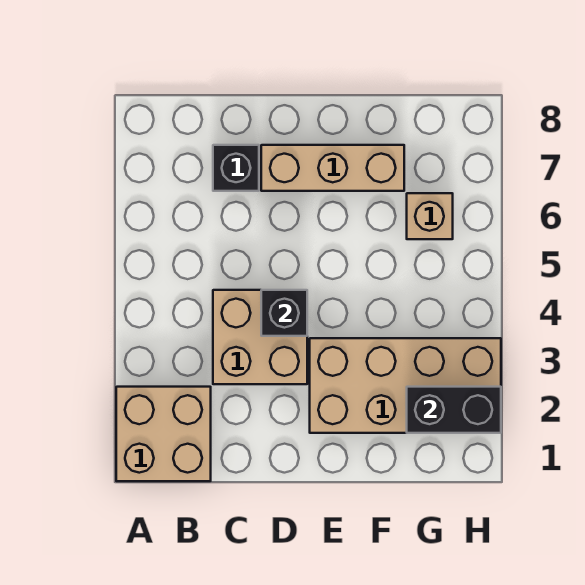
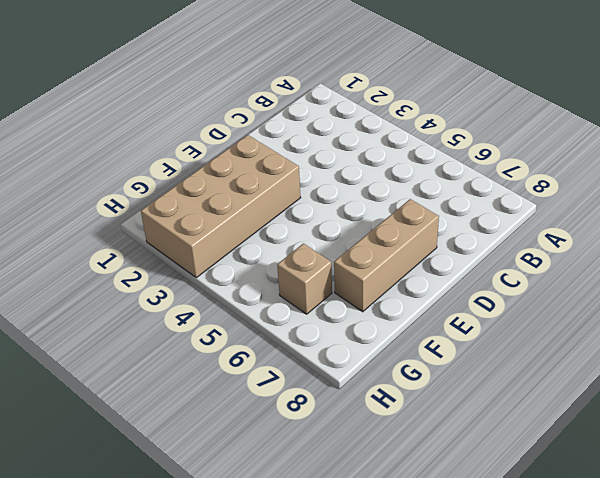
none -> tan brick A1:B2 level 1
none -> tan brick C3:D4 level 1

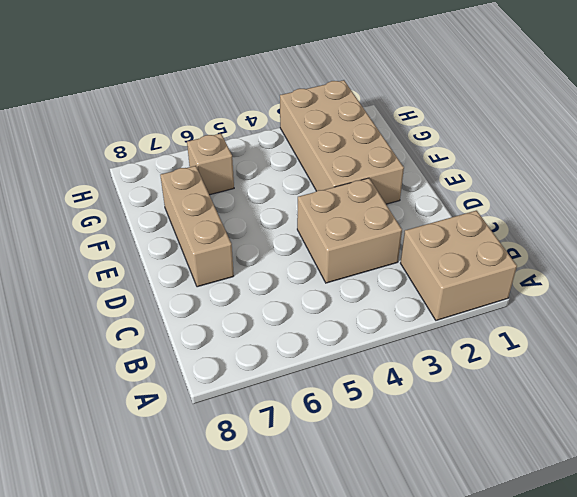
none -> black brick C7 level 1
none -> black brick D4 level 2

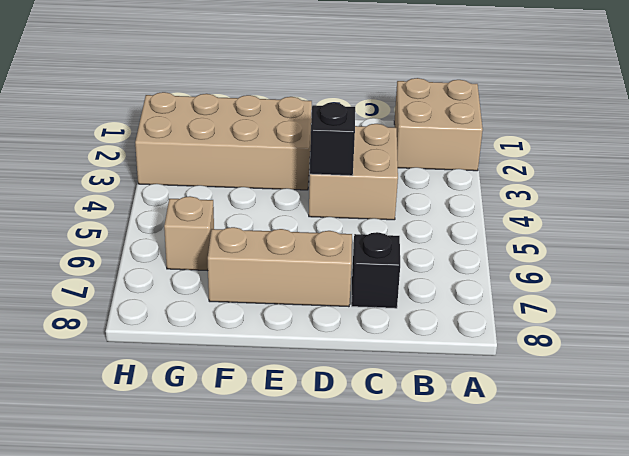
none -> black brick G2:H2 level 2

